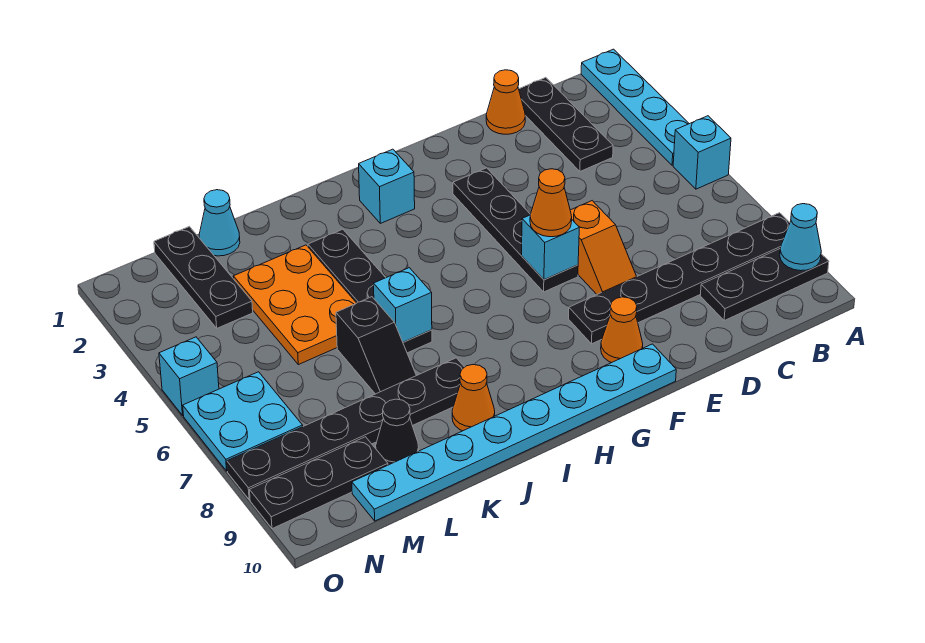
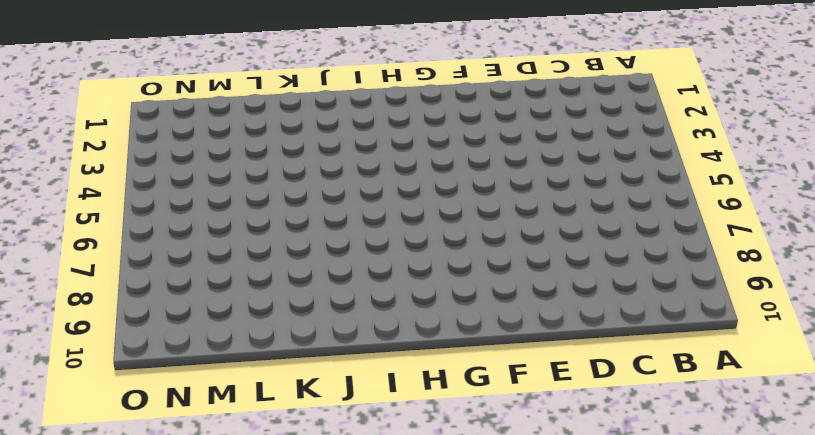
none -> cyan plate A1:A4 level 1
none -> cyan brick A5 level 1
none -> black plate A8:F8 level 1

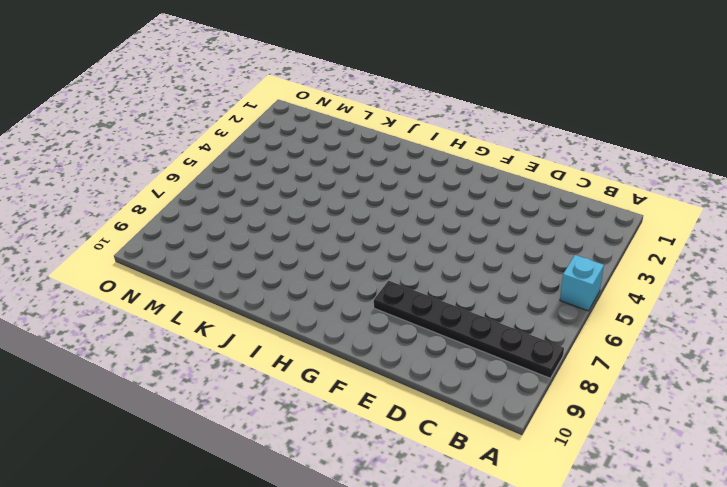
none -> cyan plate A1:A4 level 1
none -> black plate A9:C9 level 1
none -> black plate C1:C3 level 1

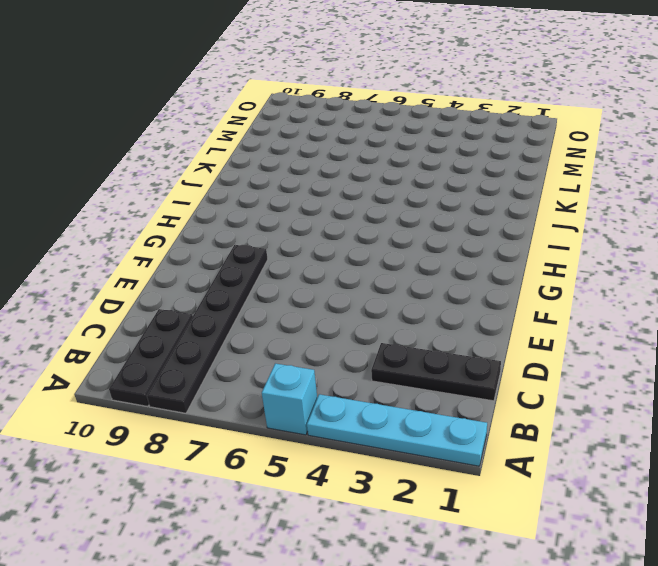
none -> orange cone D1 level 1
none -> orange slope E6:E7 level 1 top 6
none -> black plate F3:F6 level 1

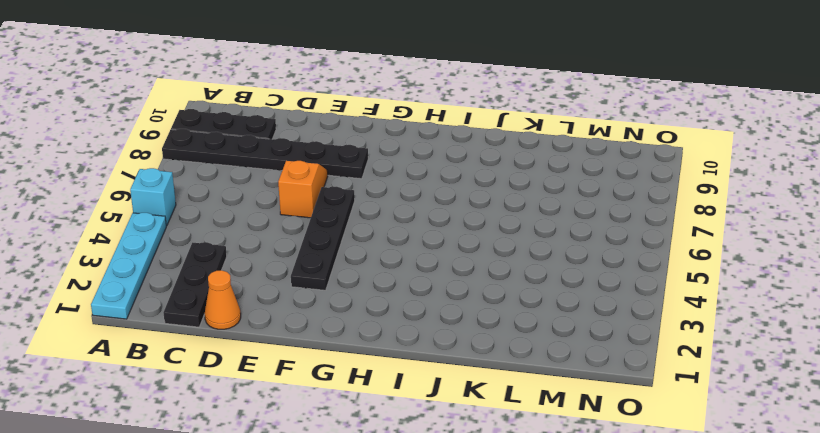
none -> orange cone F9 level 1
none -> cyan plate F10:M10 level 1
none -> cyan brick H2 level 1

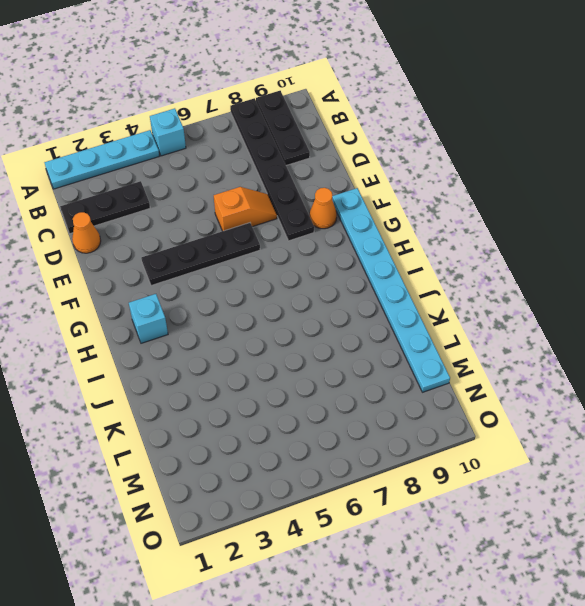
none -> black plate J3:J6 level 1
none -> black plate J8:O8 level 1
none -> orange cone J9 level 1

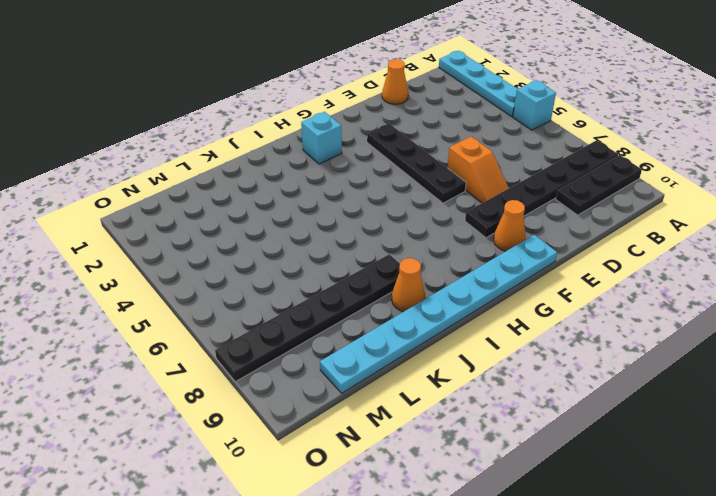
none -> black plate C1:C3 level 1
none -> black plate J3:J6 level 1
none -> orange plate K3:L5 level 1

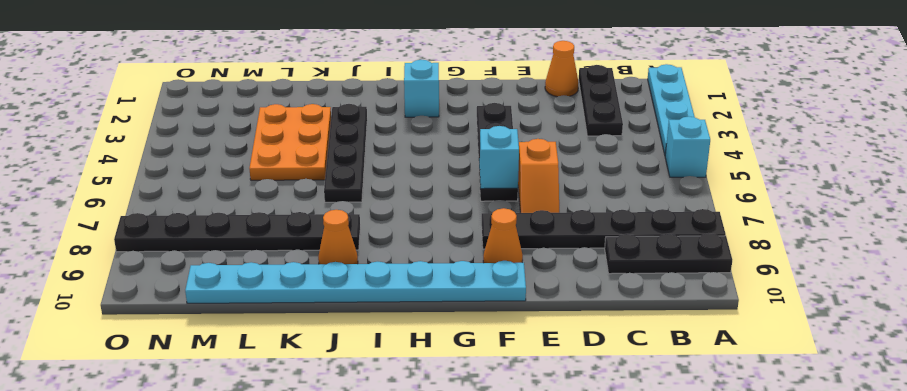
none -> black slope K6:K7 level 1 top 6
none -> cyan cone L1 level 1
none -> black cone L9 level 1

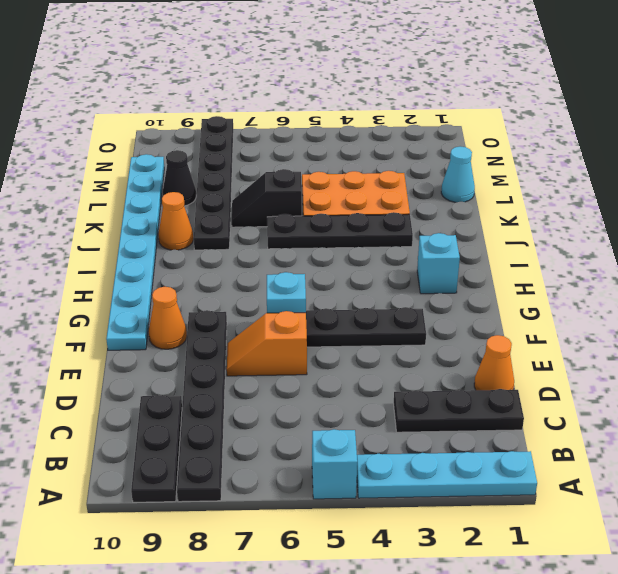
none -> black plate M1:M3 level 1
none -> black plate M9:O9 level 1
none -> cyan plate N6:O7 level 1

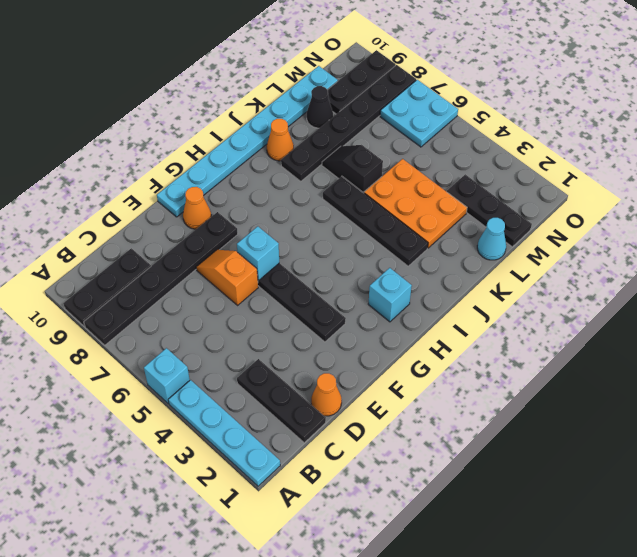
none -> cyan brick O5 level 1
none -> cyan cone A9 level 2
none -> cyan brick J6 level 2

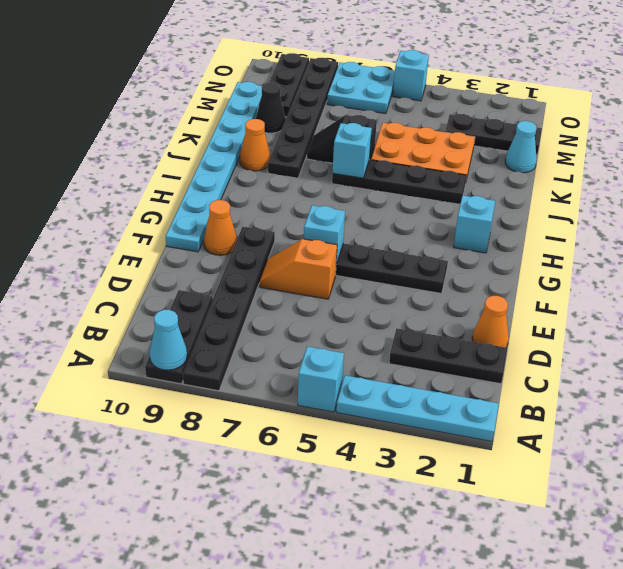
none -> orange cone F6 level 3

